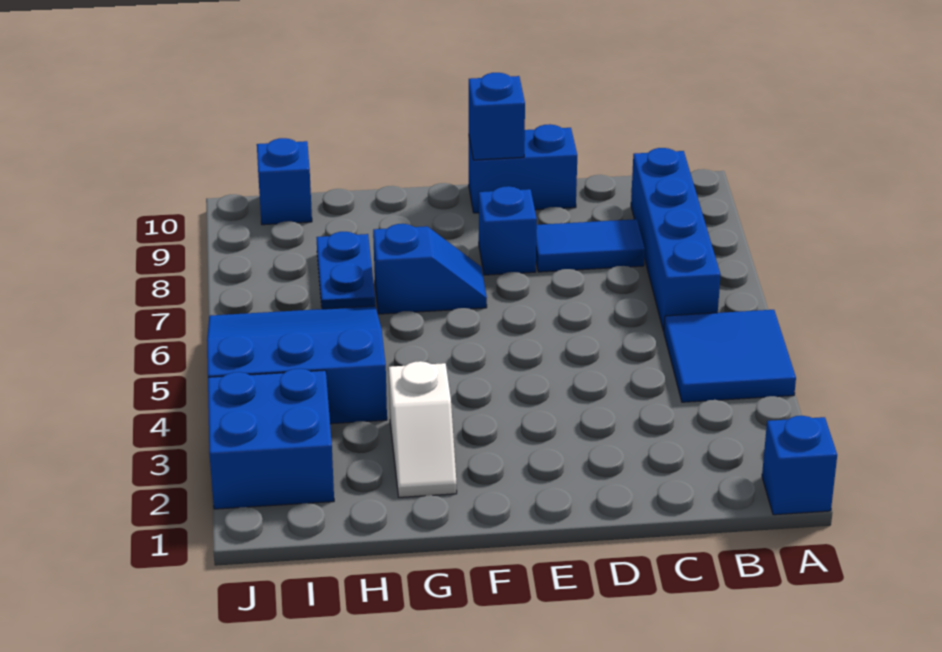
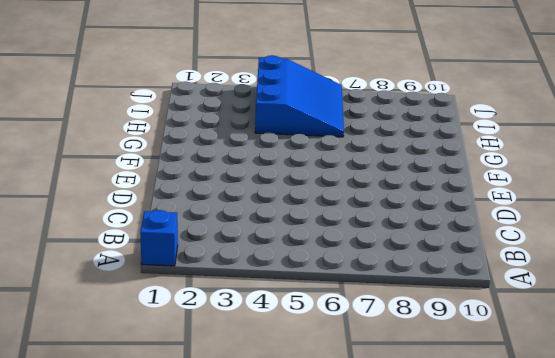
none -> blue tile A4:B5 level 1
none -> blue brick B6:B9 level 1
none -> blue tile C8:D8 level 1

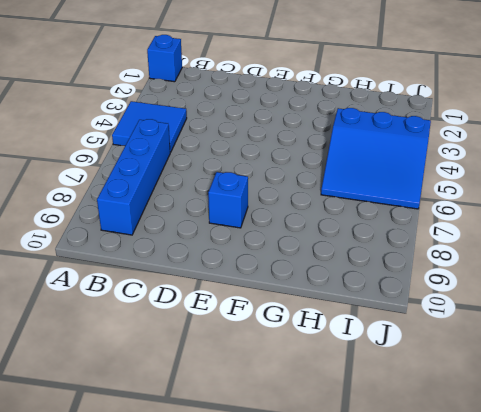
none -> blue tile C8:D8 level 1
none -> blue brick D10:E10 level 1
none -> blue slope F7:G7 level 1 top G

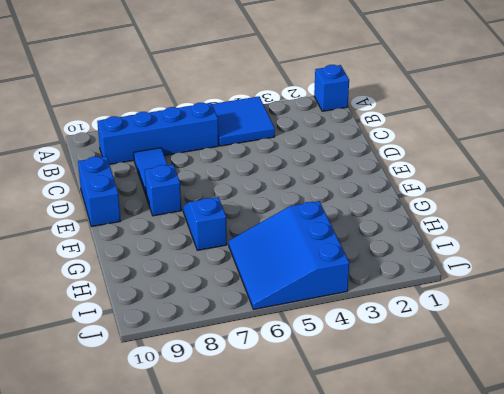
none -> white slope G2:G3 level 1 top 3
none -> blue plate H7:H8 level 1
none -> blue brick I2:J3 level 1

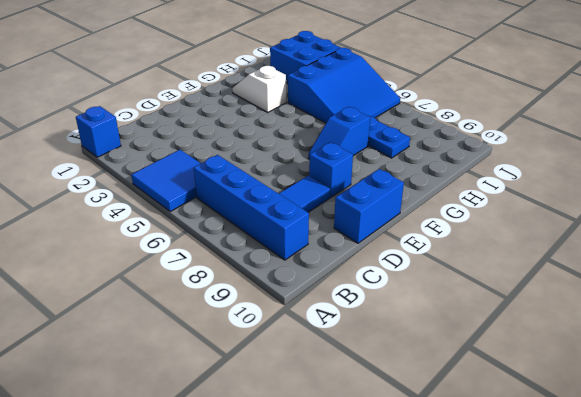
none -> blue brick I10 level 1
none -> blue brick E10 level 2

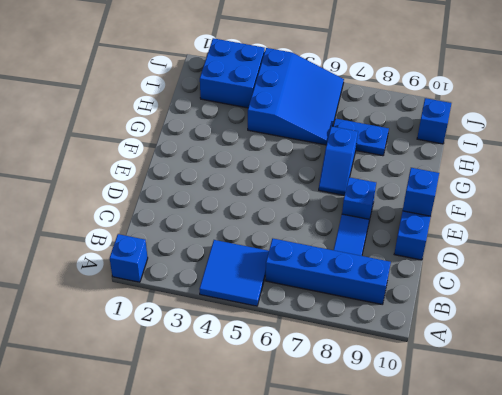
none -> white slope G2:G3 level 1 top 3

